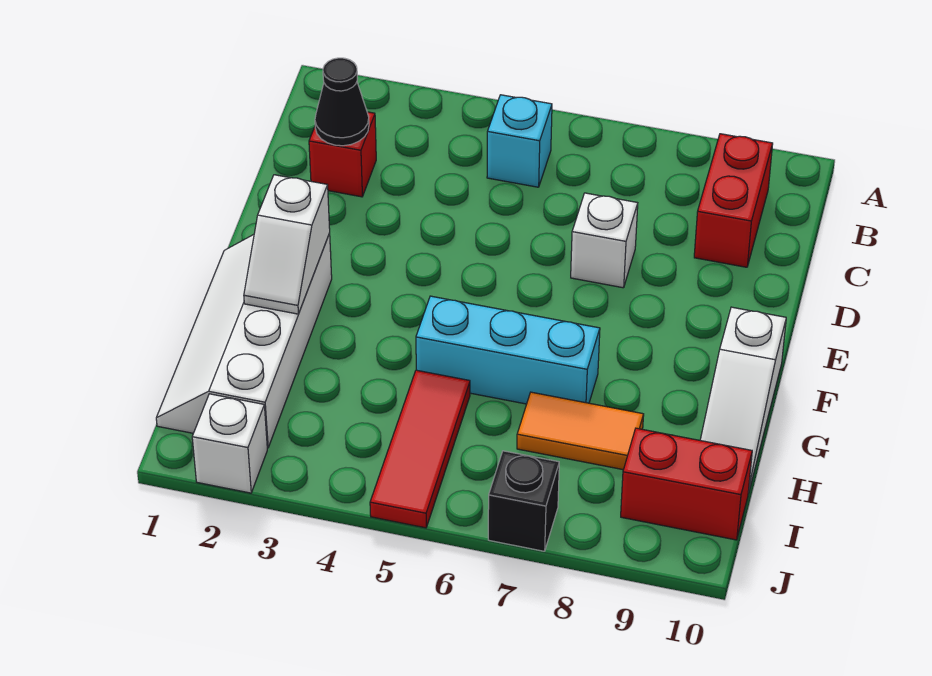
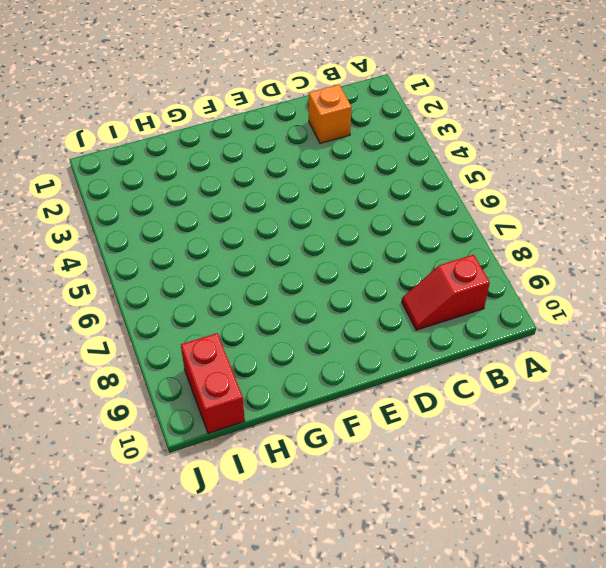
red slope B9:C9 level 1 top B -> red brick B9:C9 level 1
orange brick C2 level 1 -> red brick C2 level 1
none -> cyan brick B5 level 1
none -> white brick D7 level 1
none -> white slope F1:I2 level 1 top 2

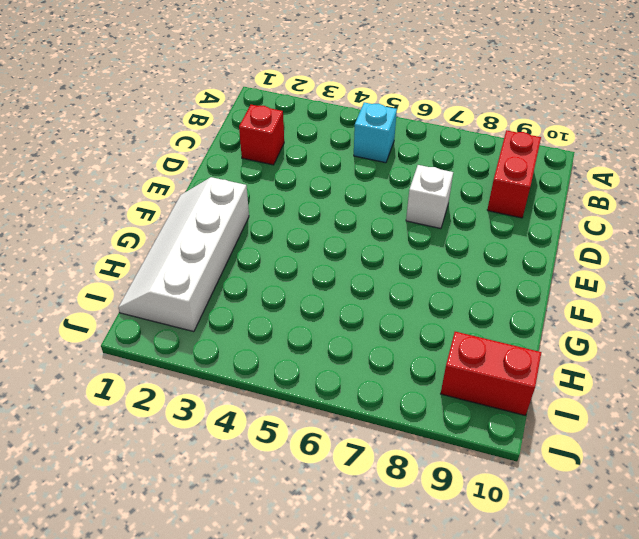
none -> white slope F10:H10 level 1 top F
none -> cyan brick G5:G7 level 1
none -> red tile H5:J5 level 1

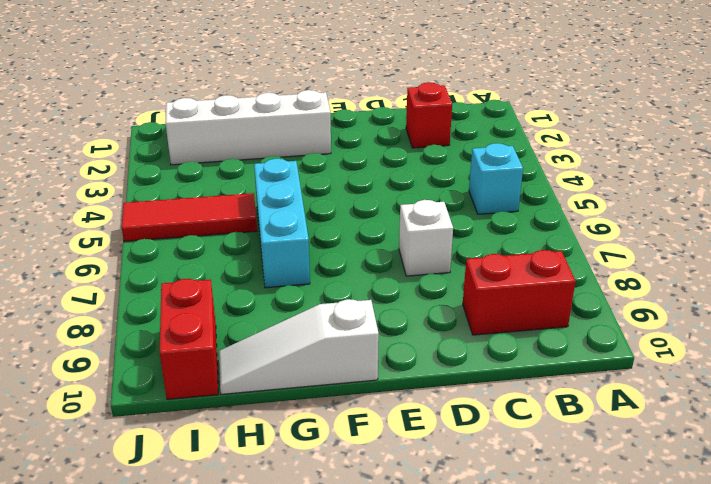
none -> orange tile H7:H8 level 1
none -> white brick J2 level 1
none -> black brick J7 level 1

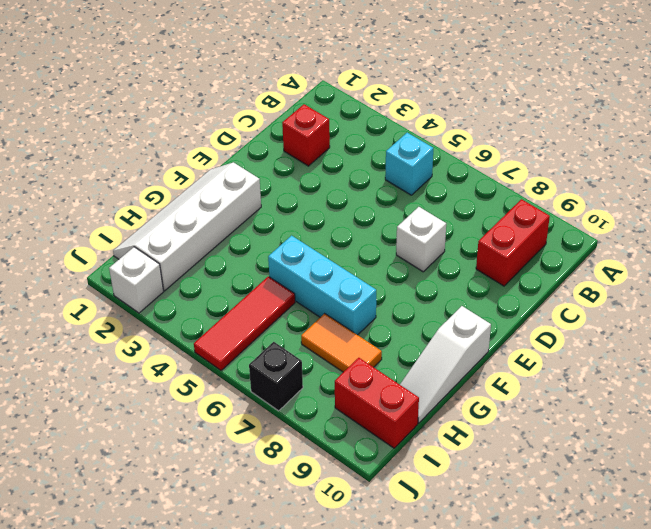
none -> black cone C2 level 2
none -> white slope F2:G2 level 2 top F

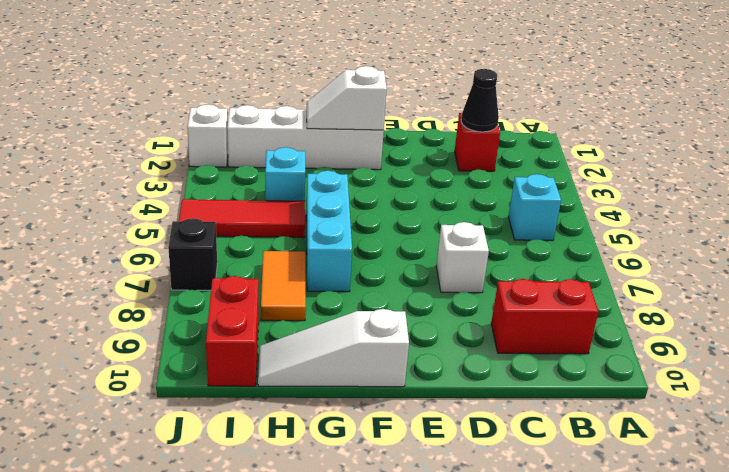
cyan brick H4 level 1 -> none

